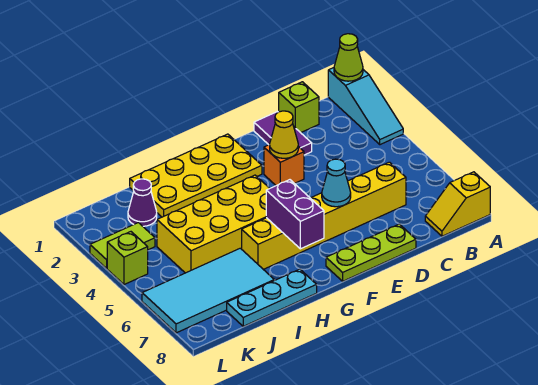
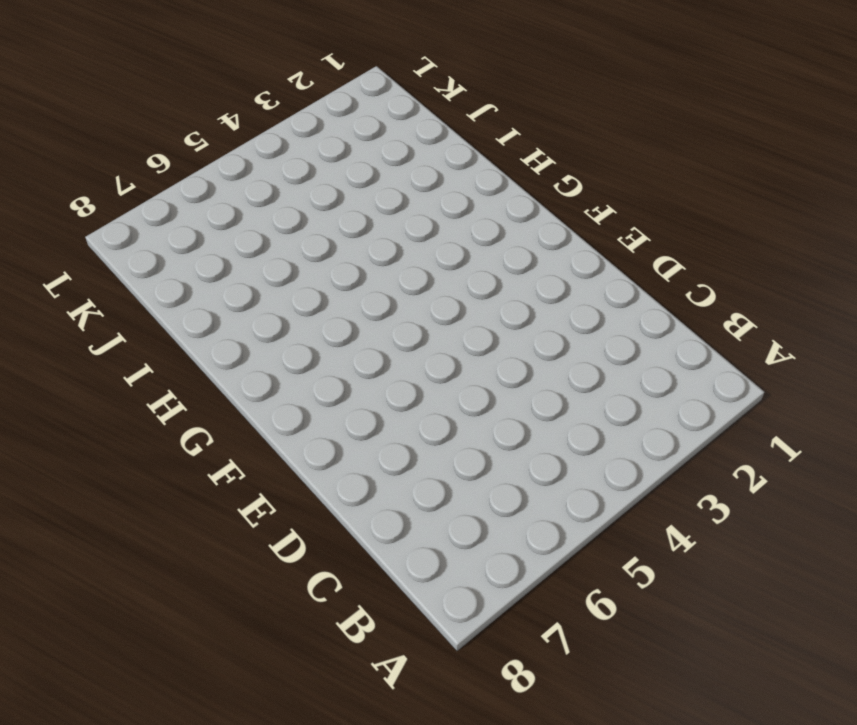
none -> cyan slope A1:A3 level 1 top 1
none -> yellow slope A8:B8 level 1 top A
none -> lime brick C1 level 1

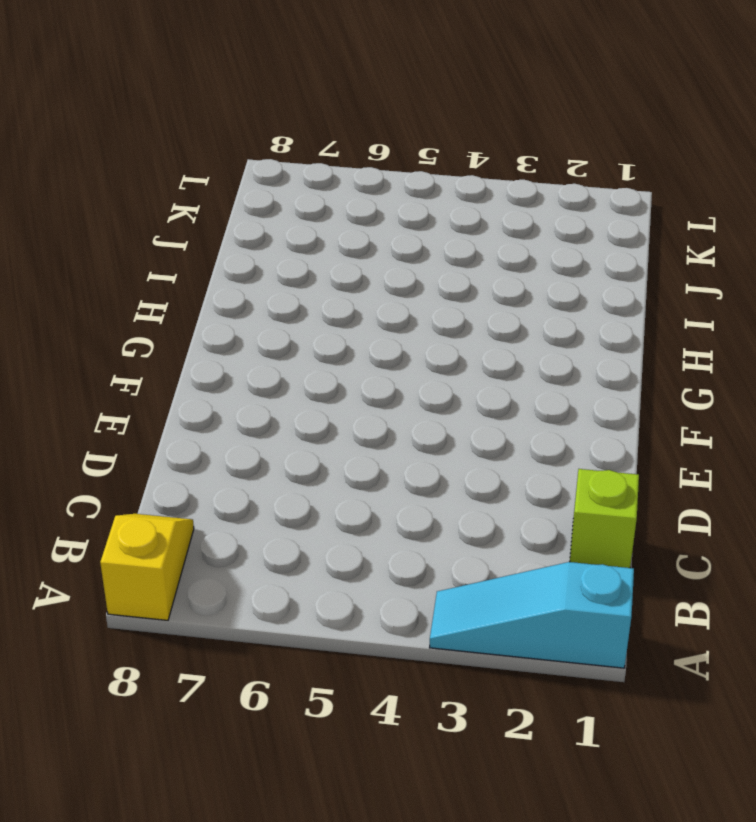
none -> yellow brick C6:H6 level 1
none -> purple tile D1:D2 level 1
none -> lime plate D8:F8 level 1

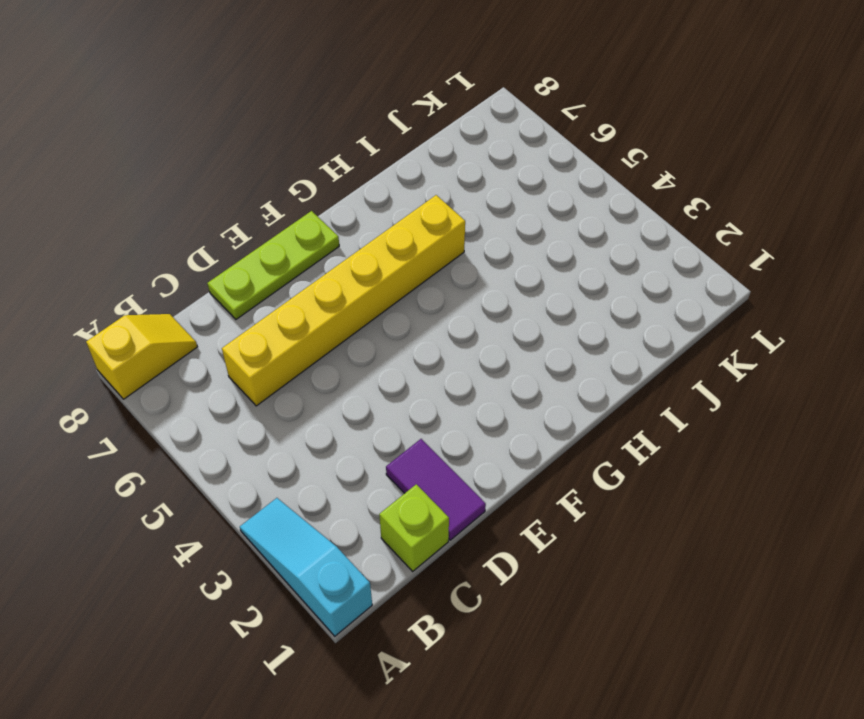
none -> orange brick E3 level 1
none -> yellow plate F1:I2 level 1
none -> yellow brick G4:J5 level 1

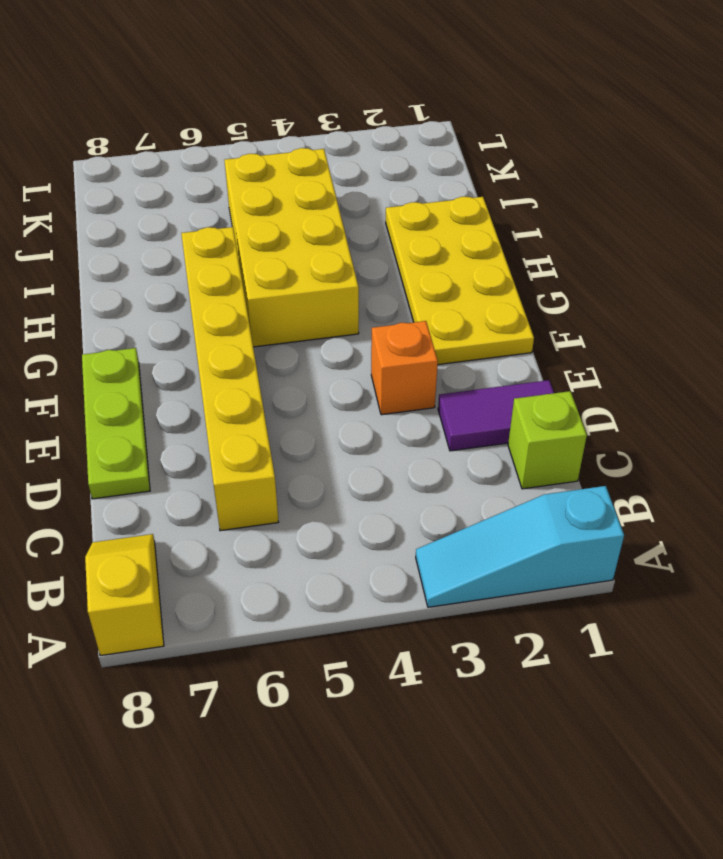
none -> cyan plate H8:J8 level 1
none -> cyan tile I6:L7 level 1
none -> purple cone J2 level 1

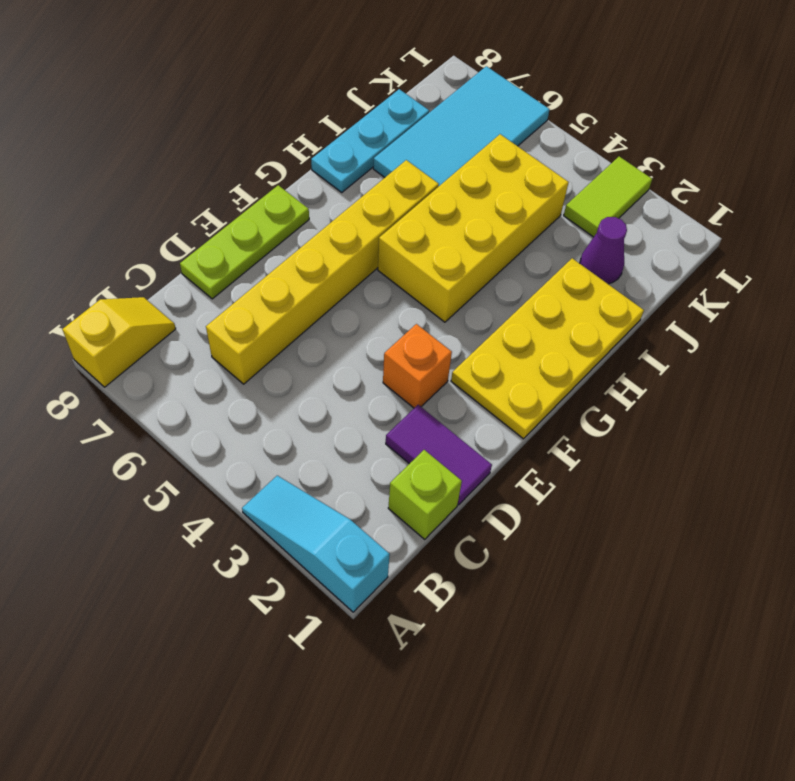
none -> lime brick L4 level 1
none -> lime cone A1 level 2
none -> yellow cone E3 level 2

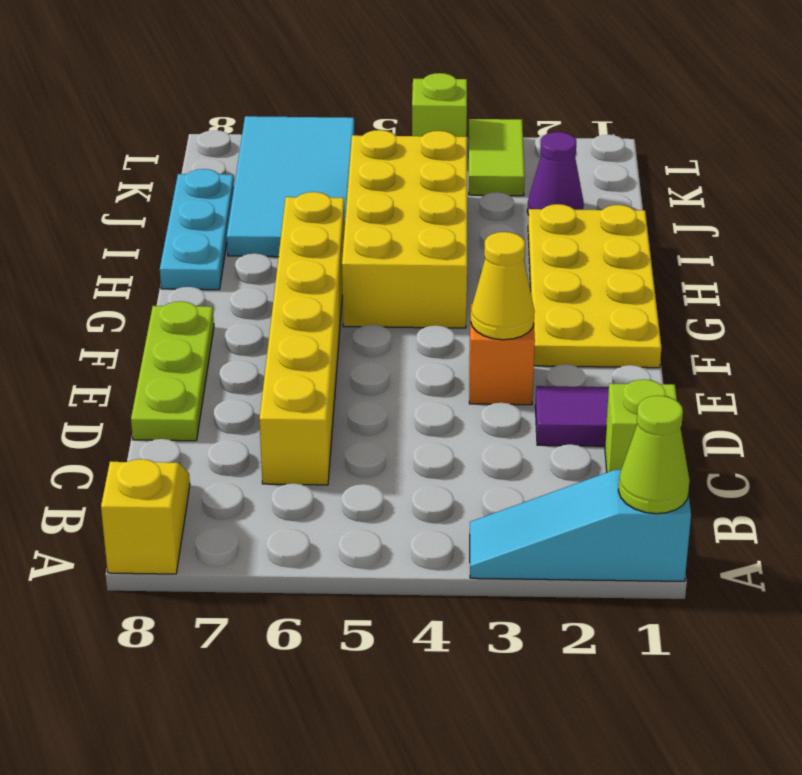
none -> cyan cone E6 level 2
none -> purple brick G6:G7 level 2

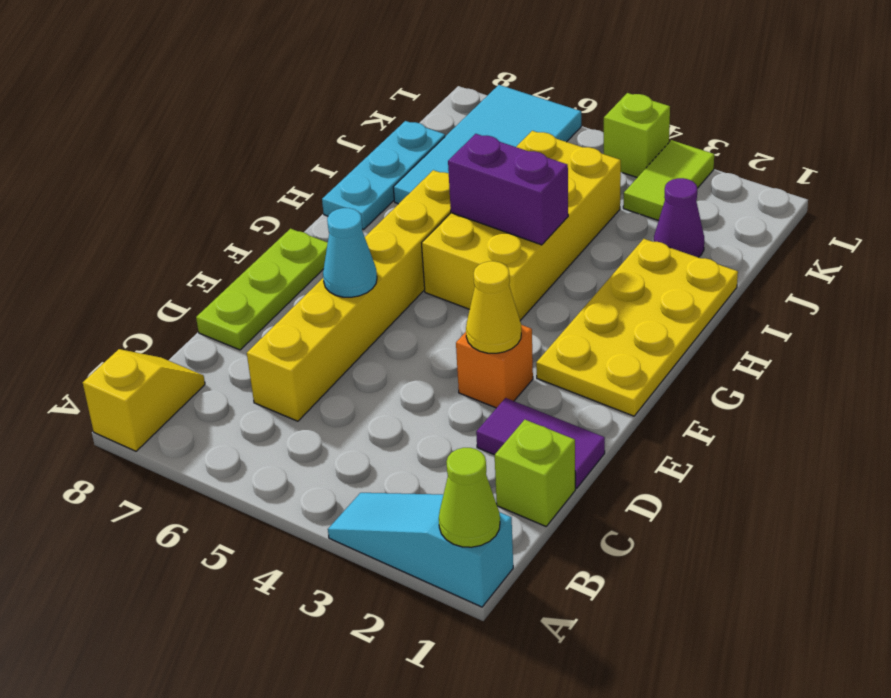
purple brick H4:H5 level 2 -> purple brick G6:G7 level 2

